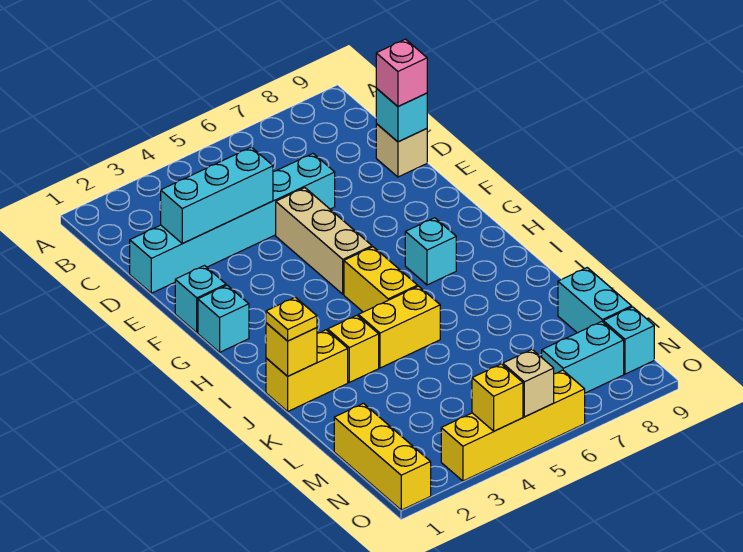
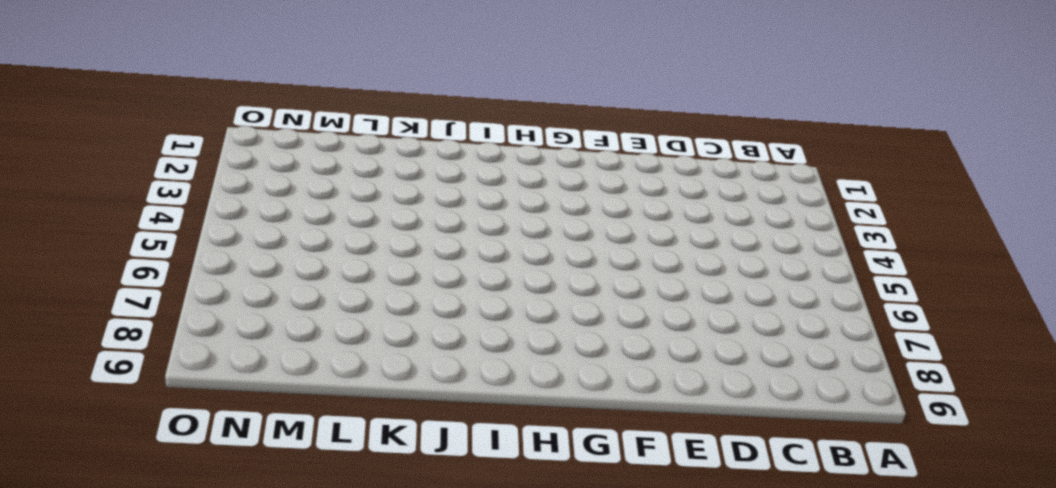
none -> cyan brick D1:D6 level 1
none -> tan brick D9 level 1
none -> tan brick E5:G5 level 1

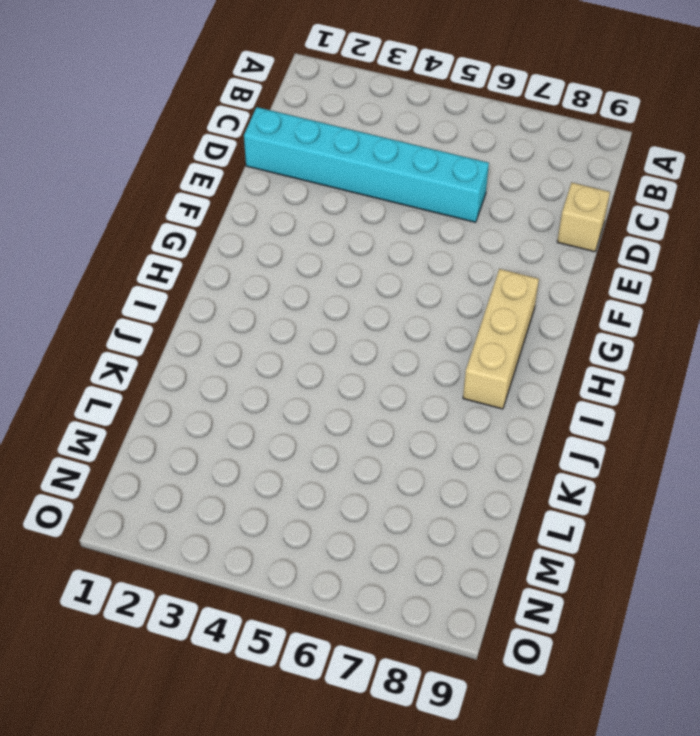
tan brick G8:I8 level 1 -> tan brick E5:G5 level 1
none -> cyan brick F1 level 1
none -> cyan brick G1 level 1
none -> yellow brick H5:I5 level 1

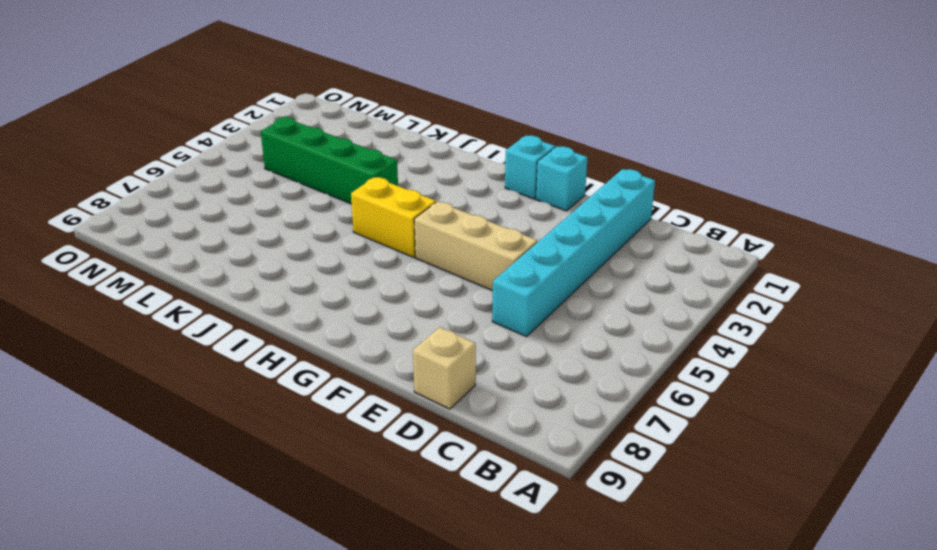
green brick J4:M4 level 1 -> yellow brick J4:J5 level 1
none -> cyan brick H7 level 1
none -> yellow brick J1:J2 level 1
none -> yellow brick J3 level 1

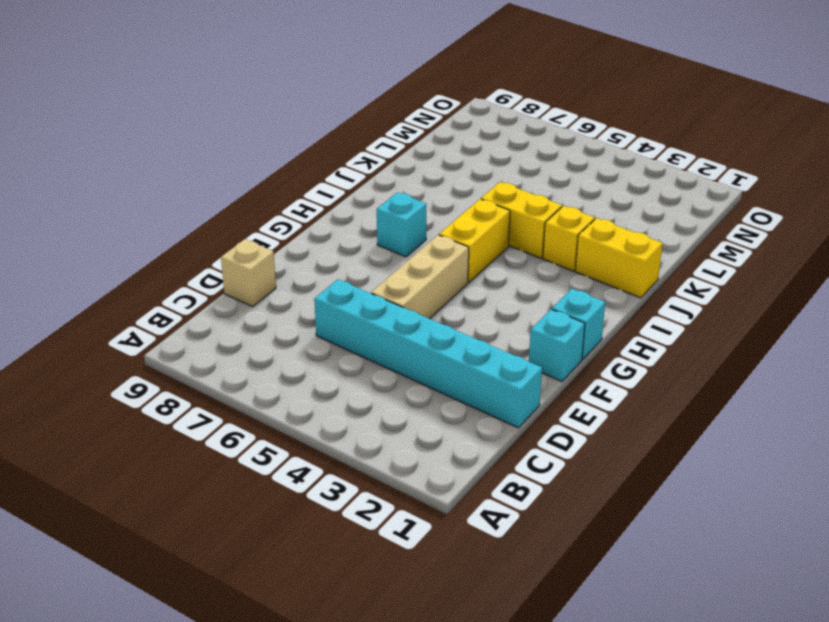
none -> cyan brick L9:M9 level 1
none -> yellow brick M1:O1 level 1
none -> cyan brick N7:N8 level 1

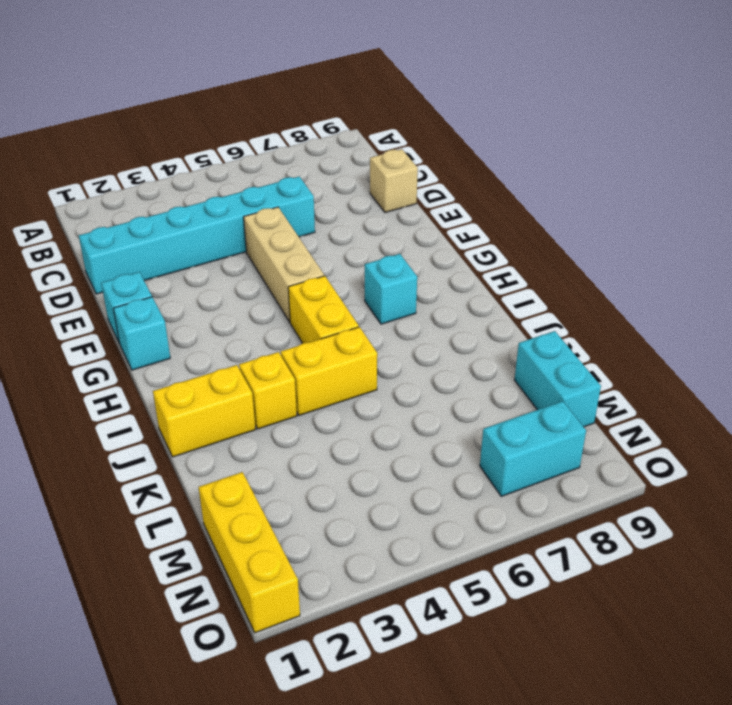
none -> cyan brick N9 level 1
none -> yellow brick O3:O6 level 1
none -> cyan brick D2:D4 level 2

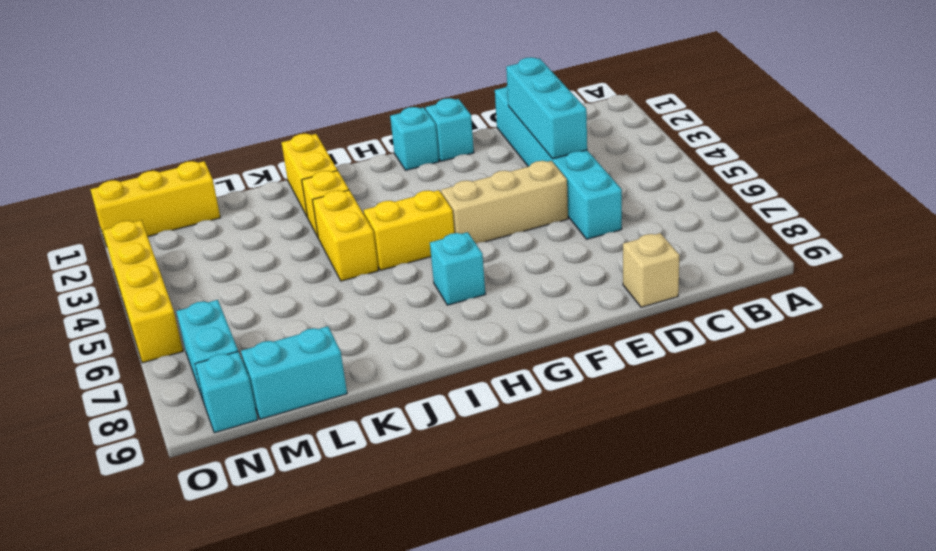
none -> cyan brick D9 level 2
none -> yellow brick J1 level 2
none -> yellow brick O4 level 2

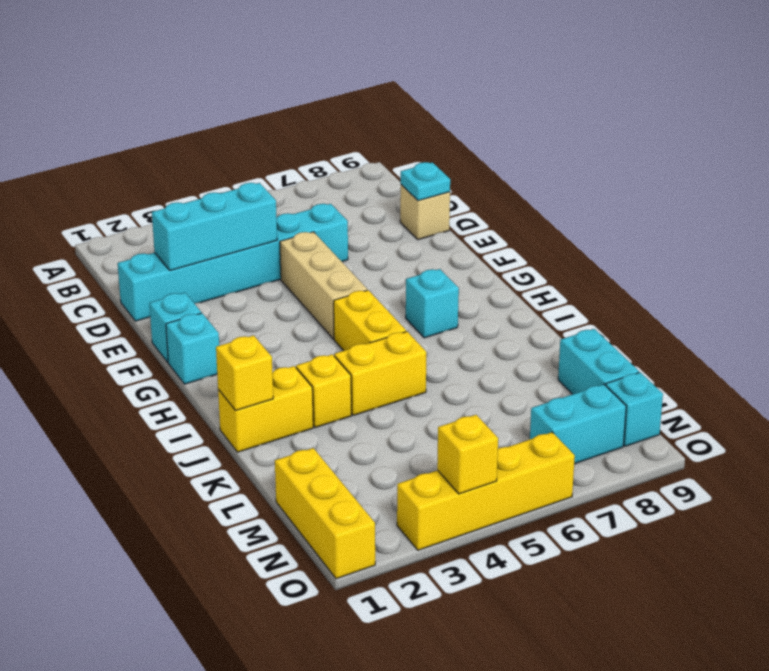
cyan plate D9 level 2 -> cyan brick D9 level 2
none -> tan brick O5 level 2
none -> pink brick D9 level 3
none -> yellow plate J1 level 3

